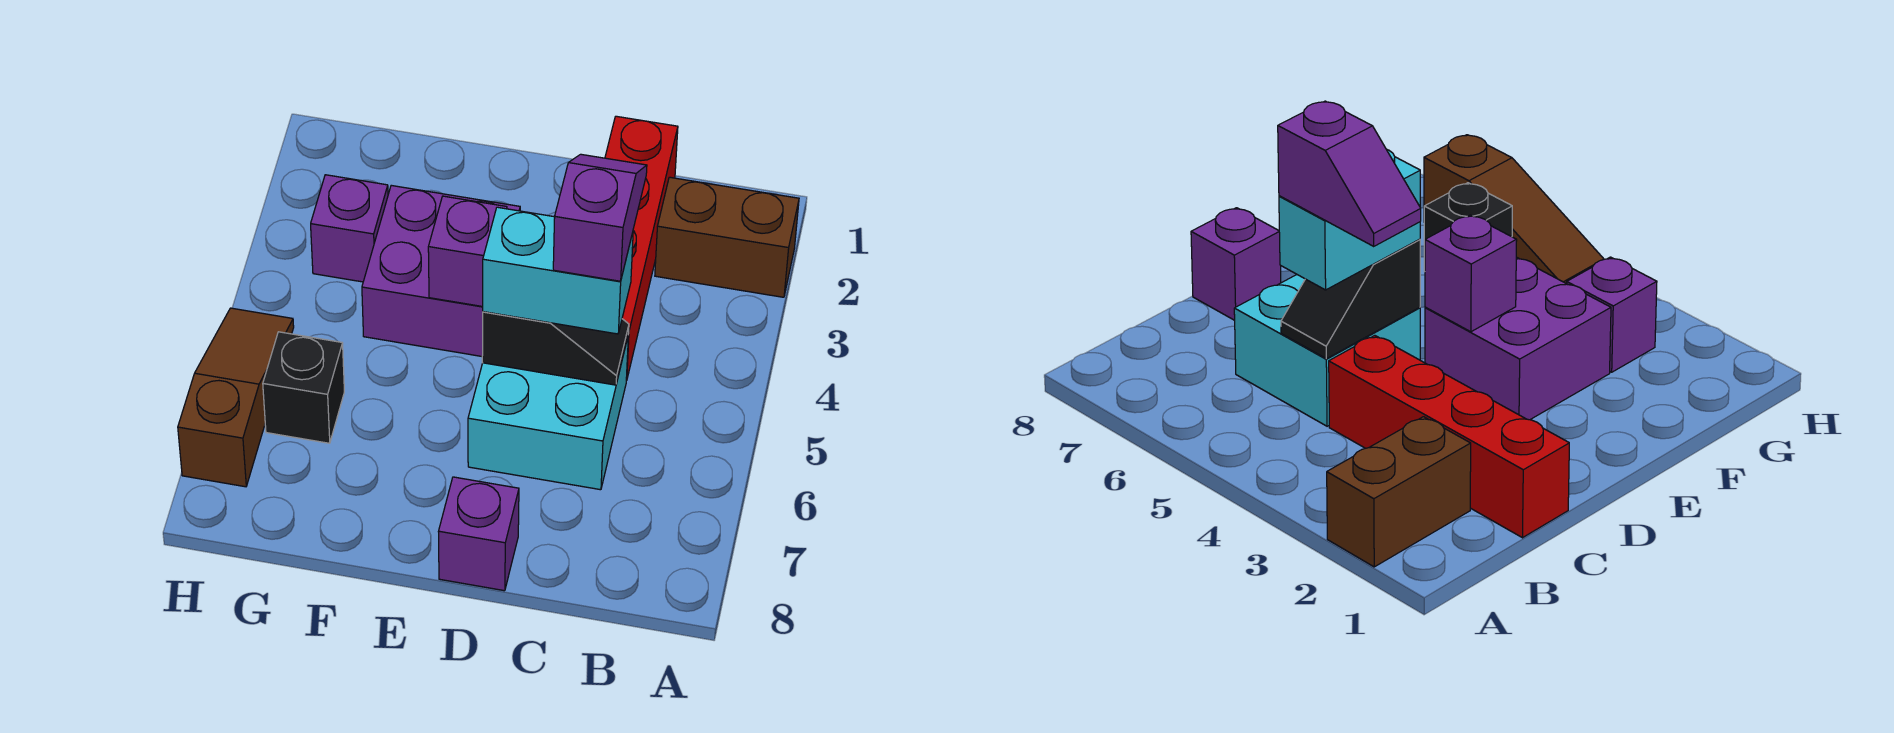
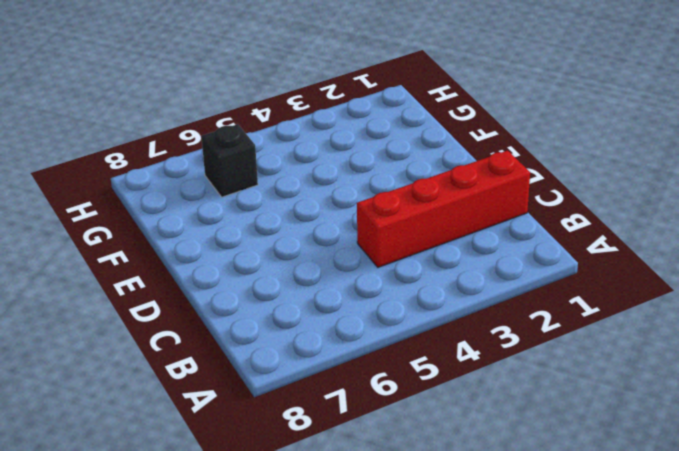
none -> brown brick A2:B2 level 1
none -> cyan brick C5:D6 level 1
none -> purple brick D8 level 1

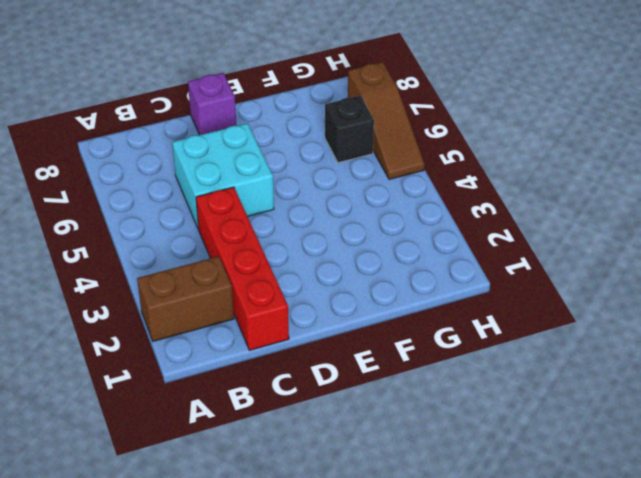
none -> purple brick E3:F4 level 1
none -> purple brick G3 level 1
none -> black slope C5:D5 level 2 top D

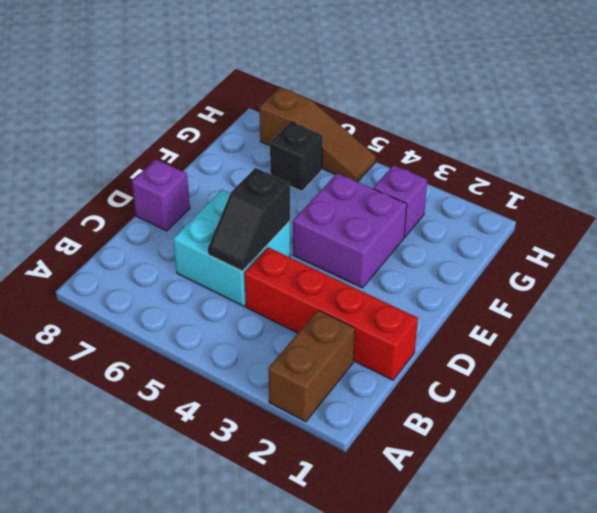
none -> purple brick E4 level 2
none -> cyan brick C5:D5 level 3
none -> purple slope C4:C5 level 4 top 5

